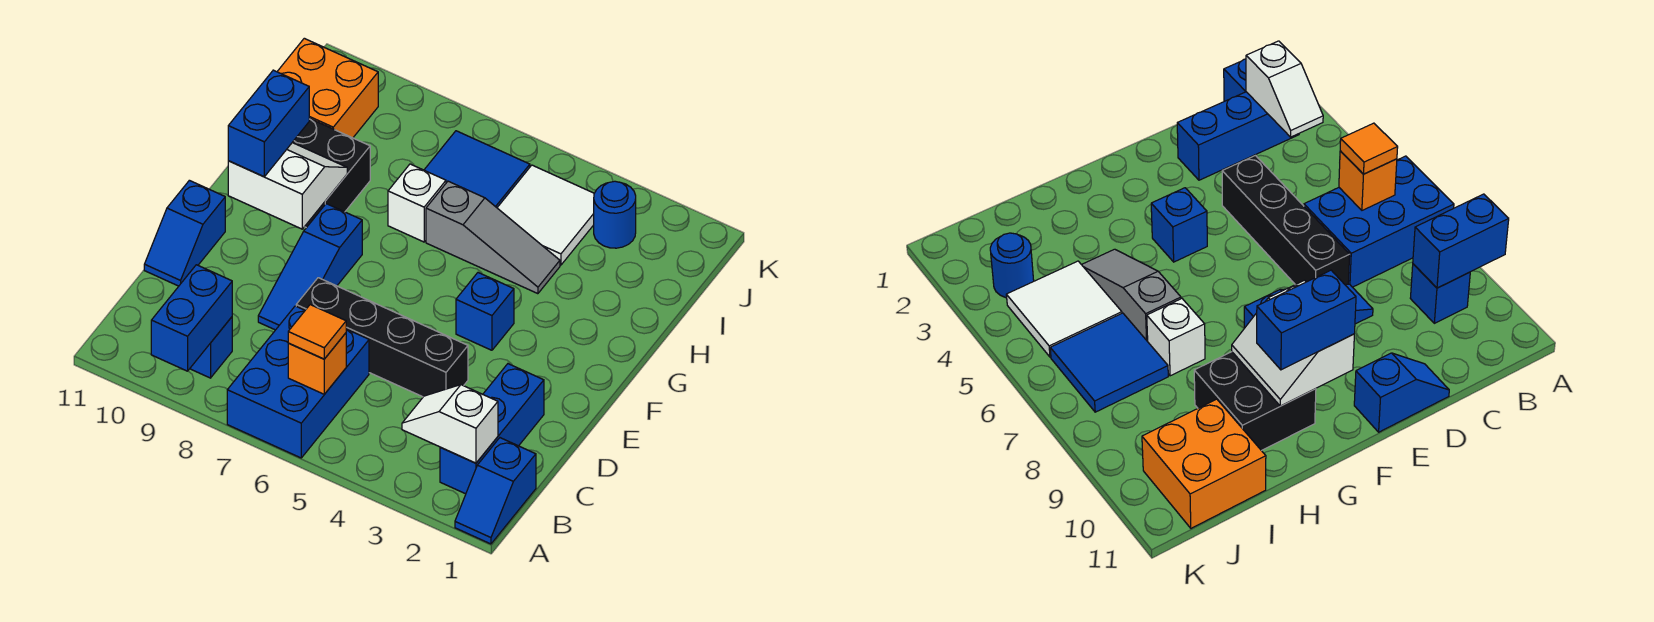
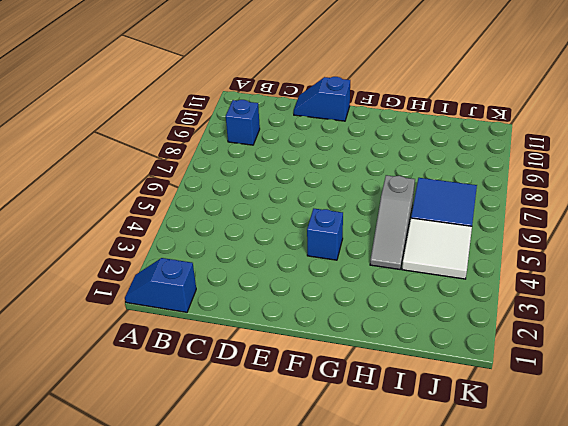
none -> blue brick A6:C7 level 1
none -> blue brick B2:D2 level 1
none -> black brick D4:D7 level 1

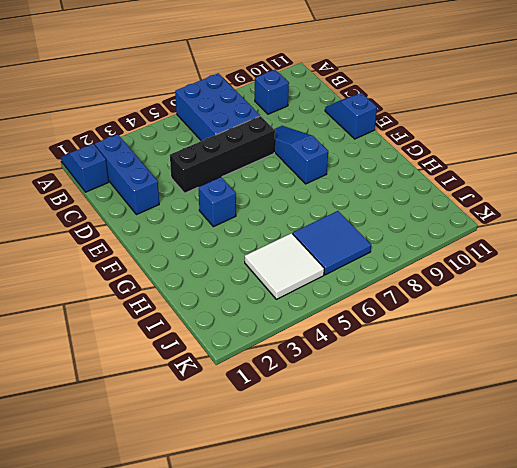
none -> black brick G9:H10 level 1
none -> grey slope H4:H6 level 1 top 6
none -> white brick H7 level 1

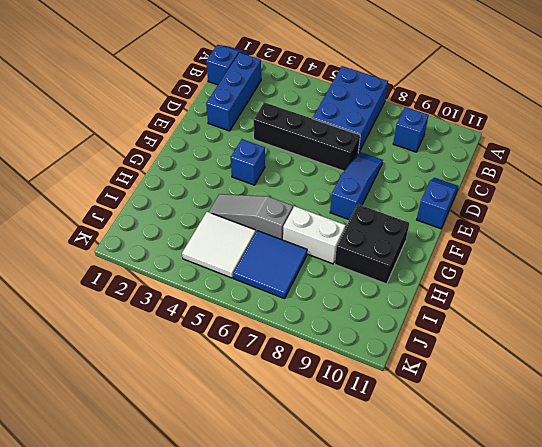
white brick H7:H8 level 1 -> white brick H7 level 1
none -> orange brick I10:J11 level 1
none -> blue round brick J3 level 1
none -> blue brick A9:B9 level 2

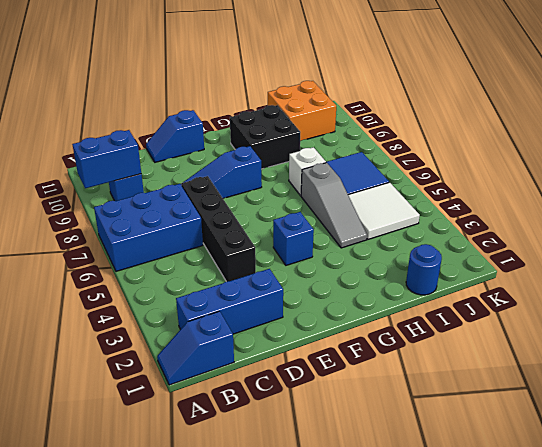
blue round brick I1 level 1 -> blue round brick J3 level 1
none -> white slope B2:B3 level 2 top 2
none -> orange brick B6 level 2
none -> white slope F9:G10 level 2 top F

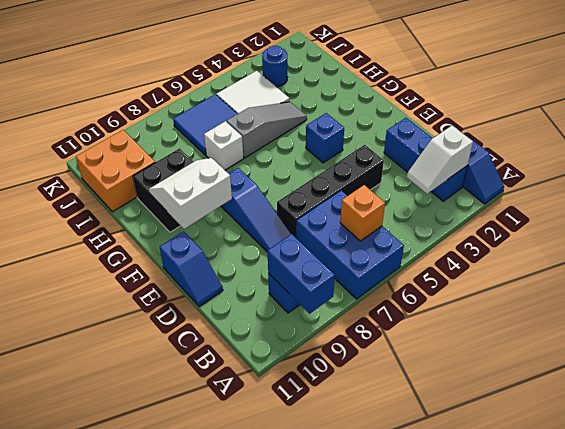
none -> orange tile B6 level 3
none -> blue brick F10:G10 level 3

